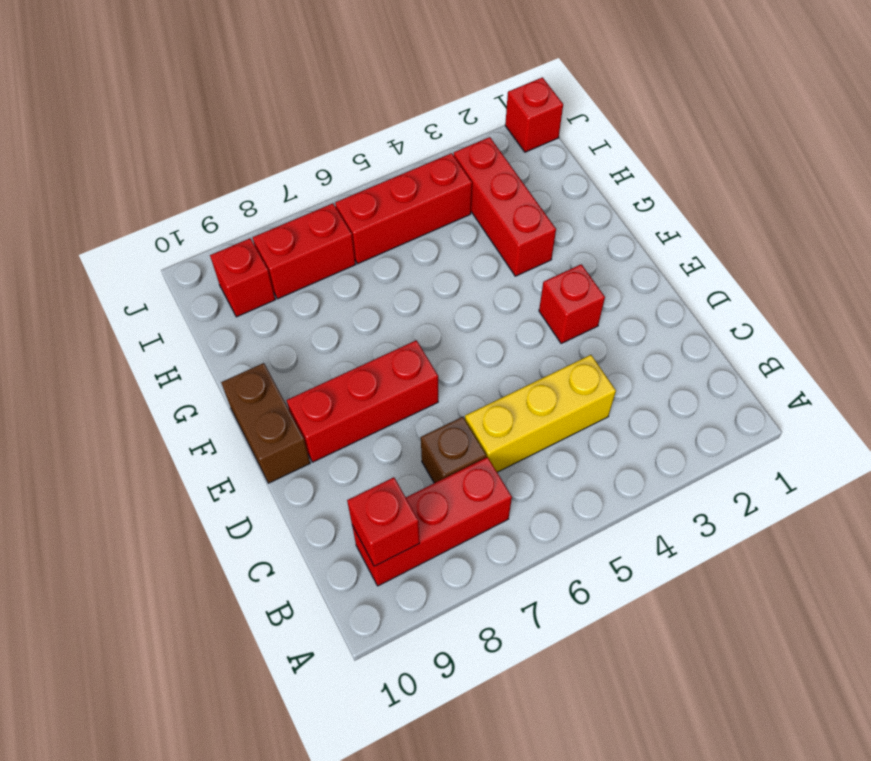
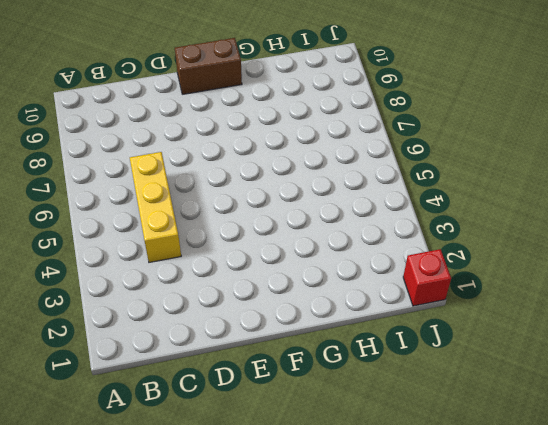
none -> red brick B7:B9 level 1
none -> brown brick C7 level 1
none -> red brick E3 level 1

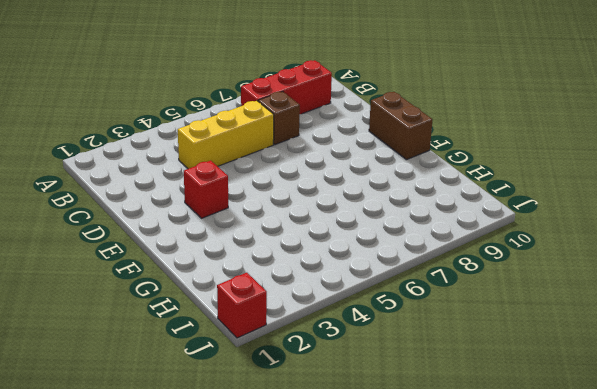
none -> red brick E7:E9 level 1
none -> red brick G3:I3 level 1
none -> red brick I4:I6 level 1

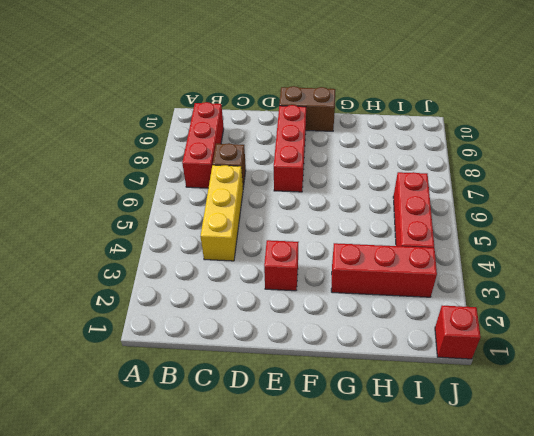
none -> red brick I7:I8 level 1
none -> red brick I9 level 1
none -> red brick B9 level 2

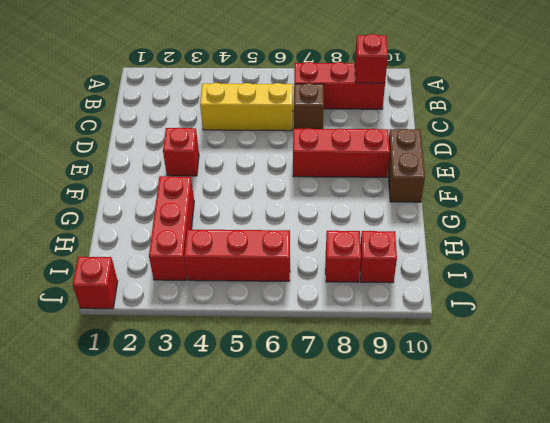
red brick I8 level 1 -> red brick I7:I8 level 1

